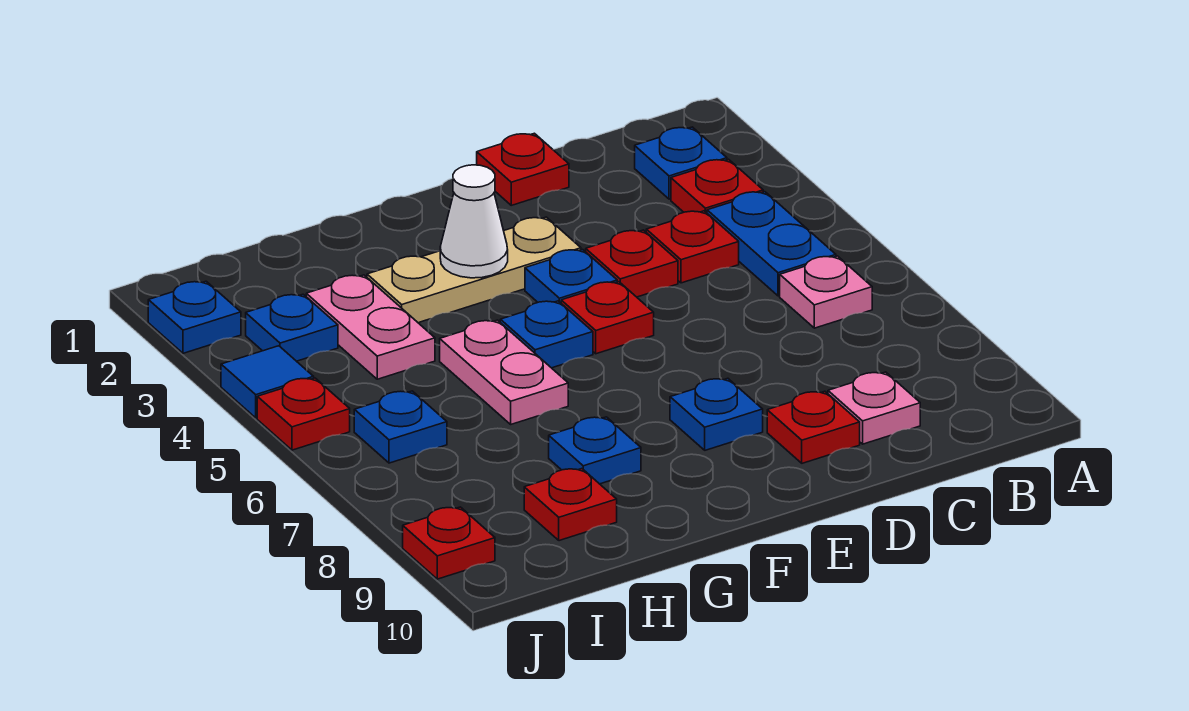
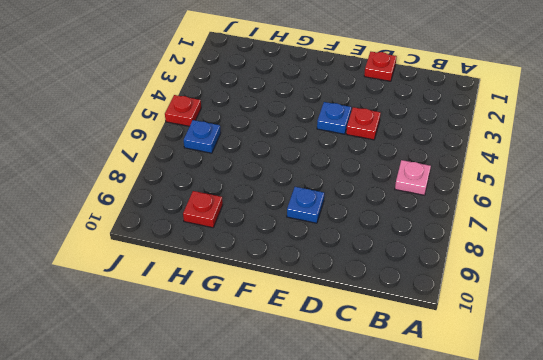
none -> blue plate B2 level 1
none -> red plate B3 level 1
none -> blue plate B4:B5 level 1

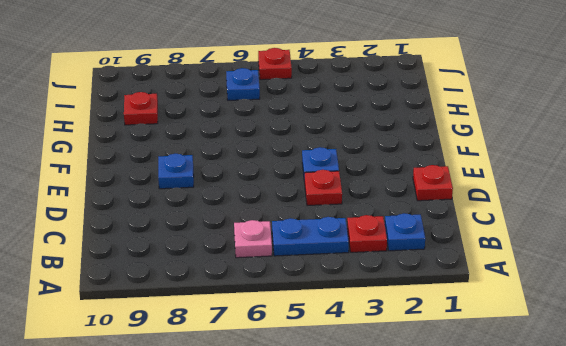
none -> red plate C4 level 1
none -> pink plate C9 level 1
none -> red plate D9 level 1

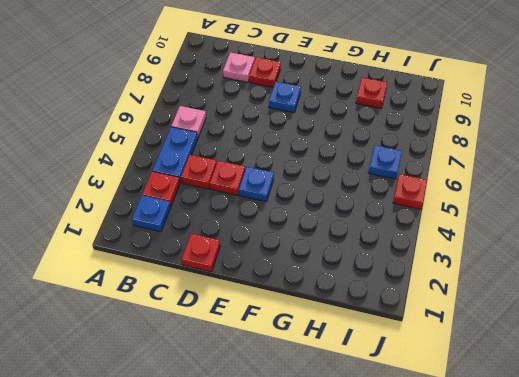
none -> tan plate E3:G3 level 1
none -> red plate E5 level 1
none -> blue plate F5 level 1

